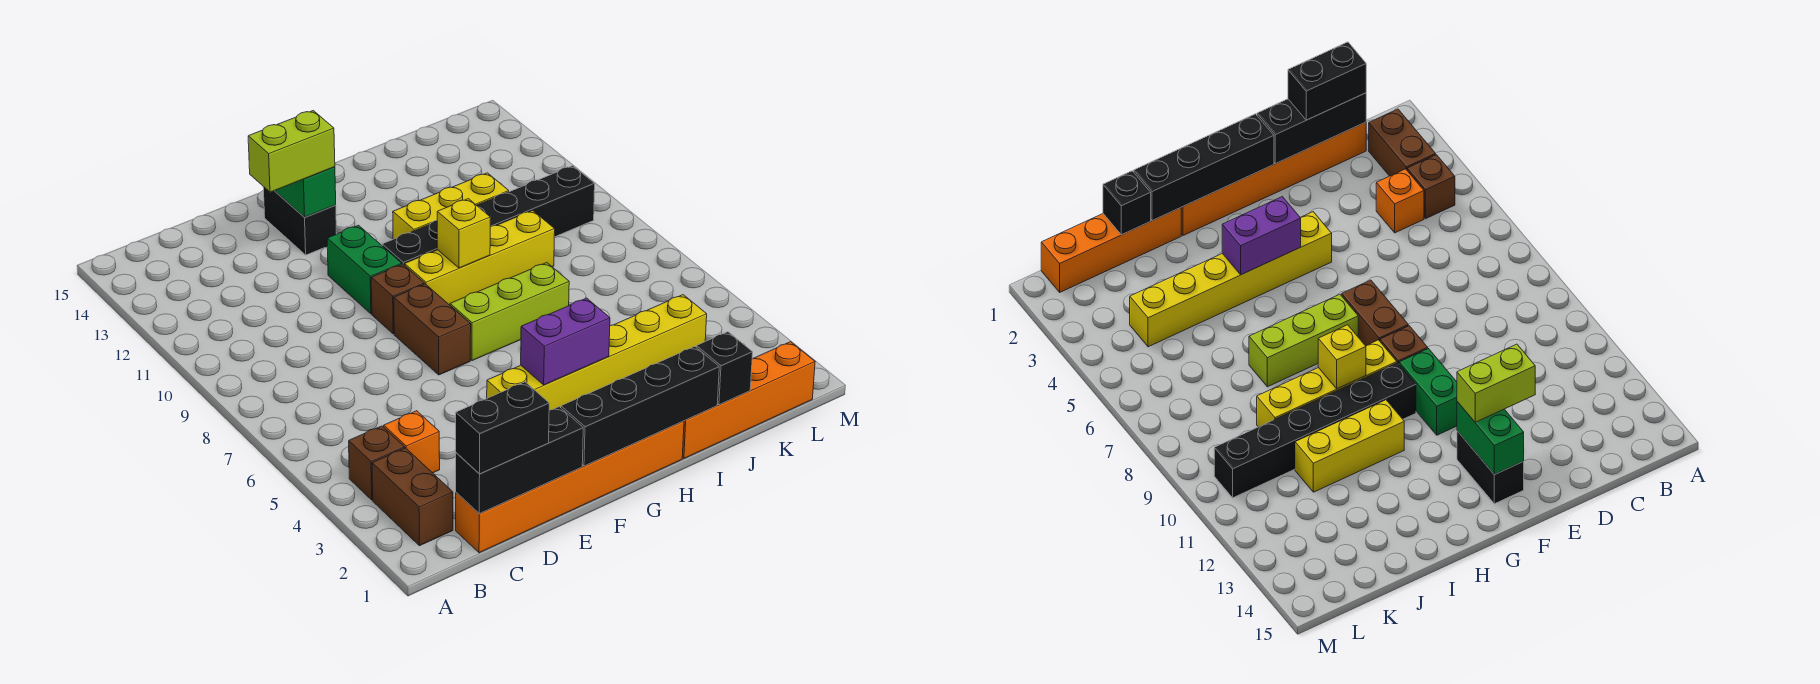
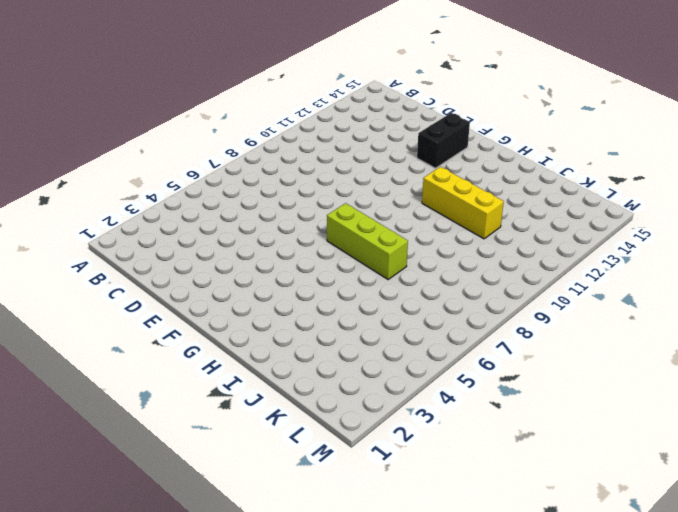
none -> brown brick B2:B3 level 1
none -> brown brick B4 level 1
none -> orange brick C1:H1 level 1

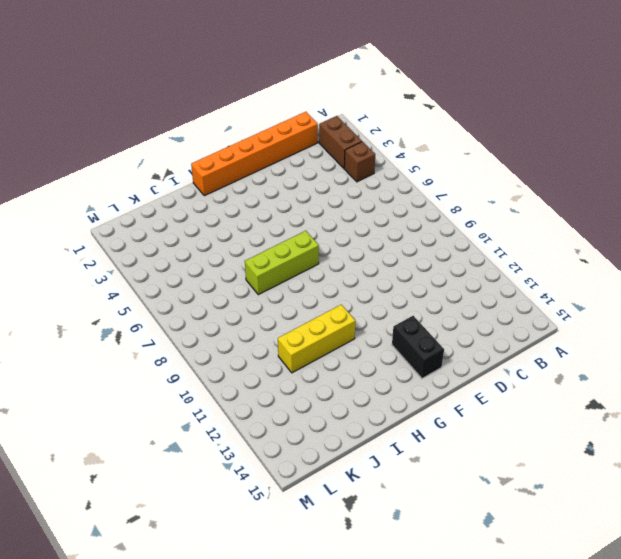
none -> orange brick C4 level 1
none -> yellow brick F4:K4 level 1
none -> brown brick F7:F8 level 1

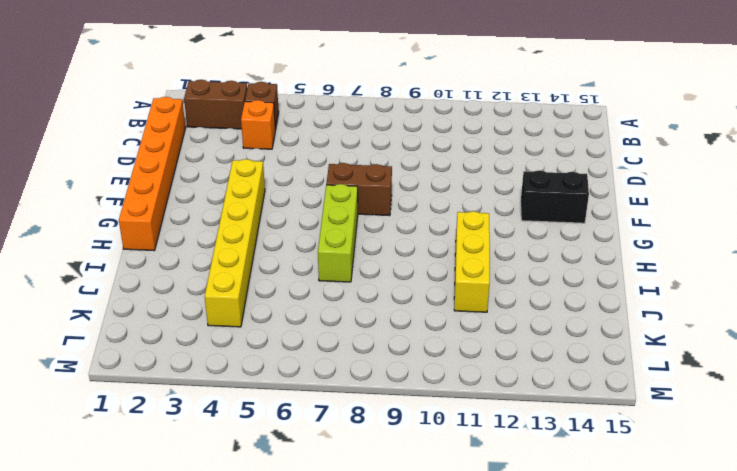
none -> brown brick F9 level 1
none -> green brick F10:F11 level 1
none -> yellow brick G9:J9 level 1

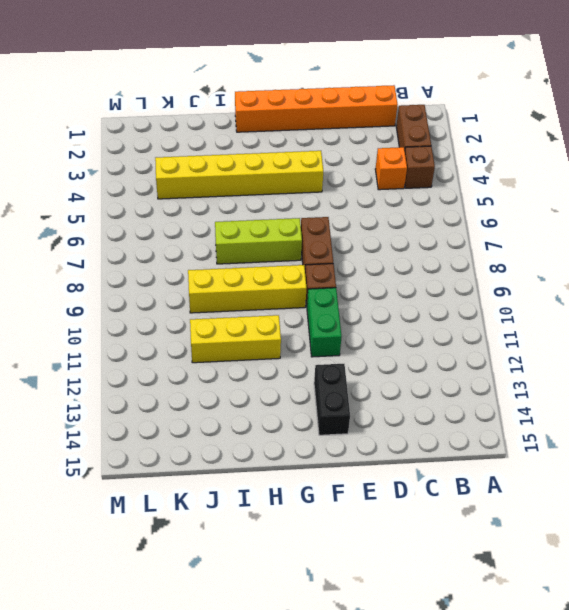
none -> black brick G10:L10 level 1
none -> orange brick I1:L1 level 1
none -> black brick C1:E1 level 2

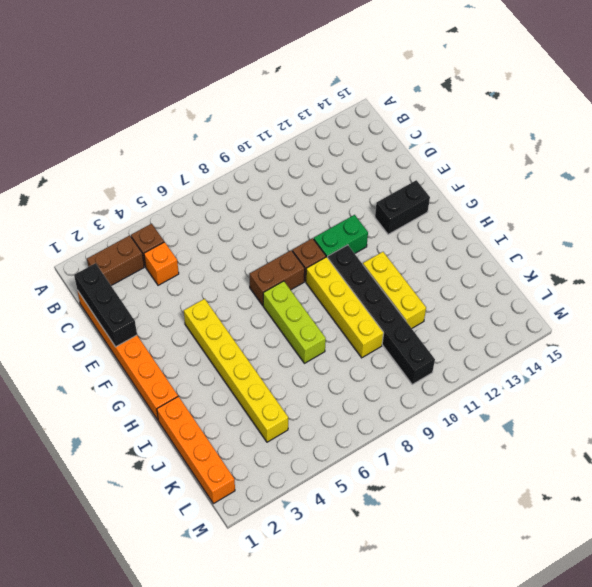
none -> black brick F1:I1 level 2
none -> green brick F13:F14 level 2
none -> purple brick G4:H4 level 2

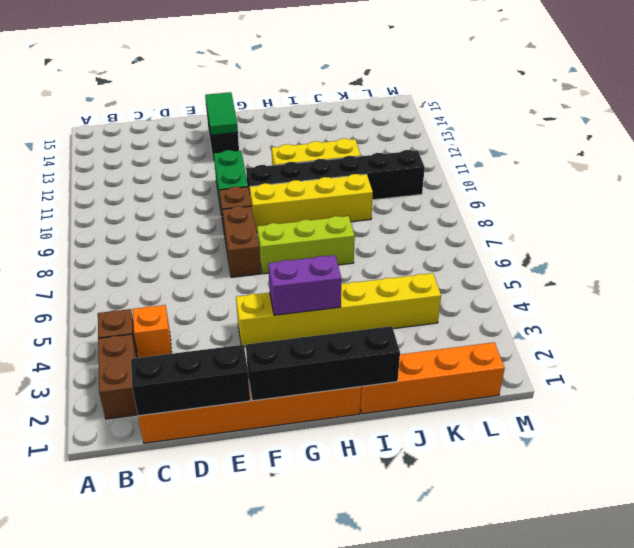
green tile F13:F14 level 2 -> green brick F13:F14 level 2
none -> yellow brick H9 level 2
none -> black brick J1 level 2
none -> black brick C1:D1 level 3

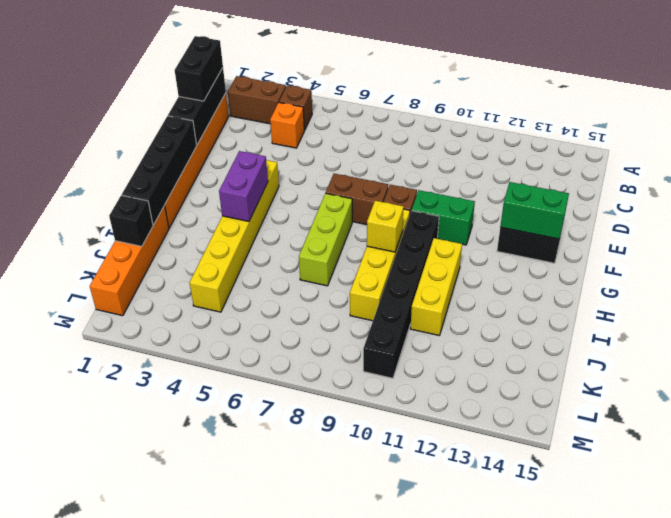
none -> lime brick E13:F13 level 3

